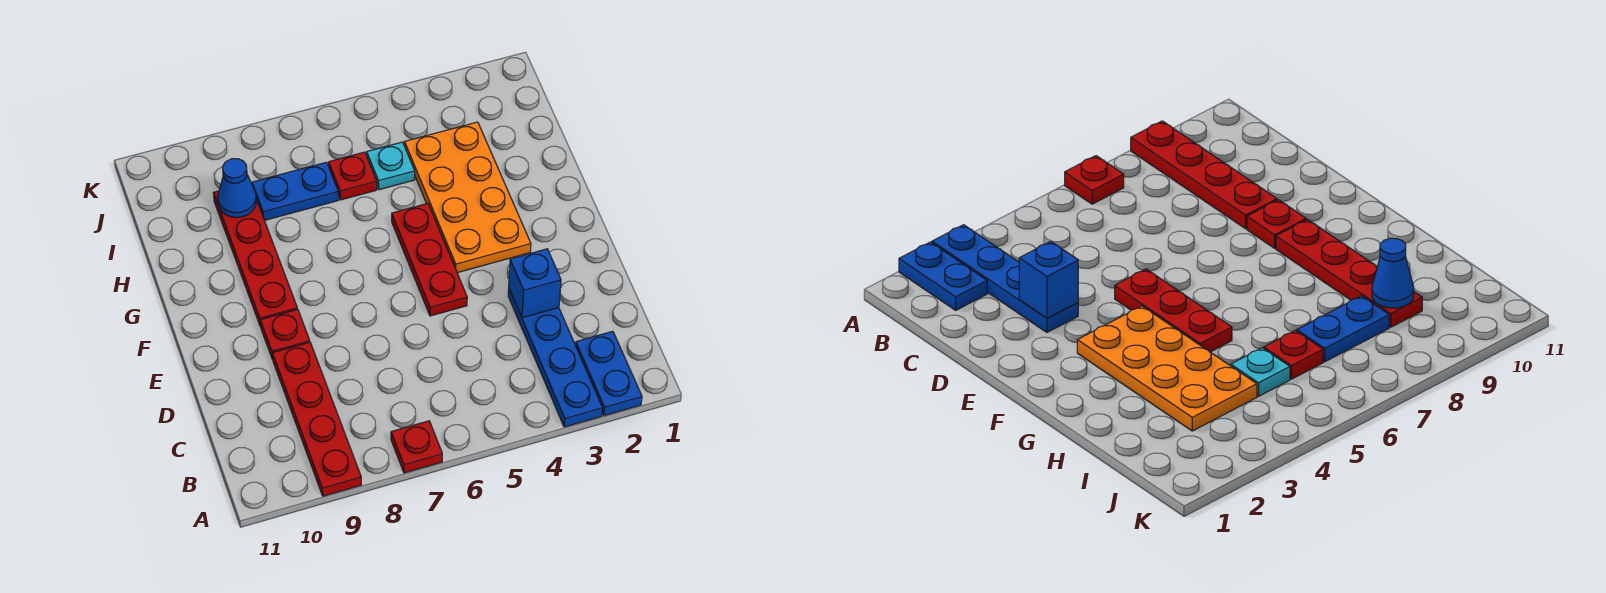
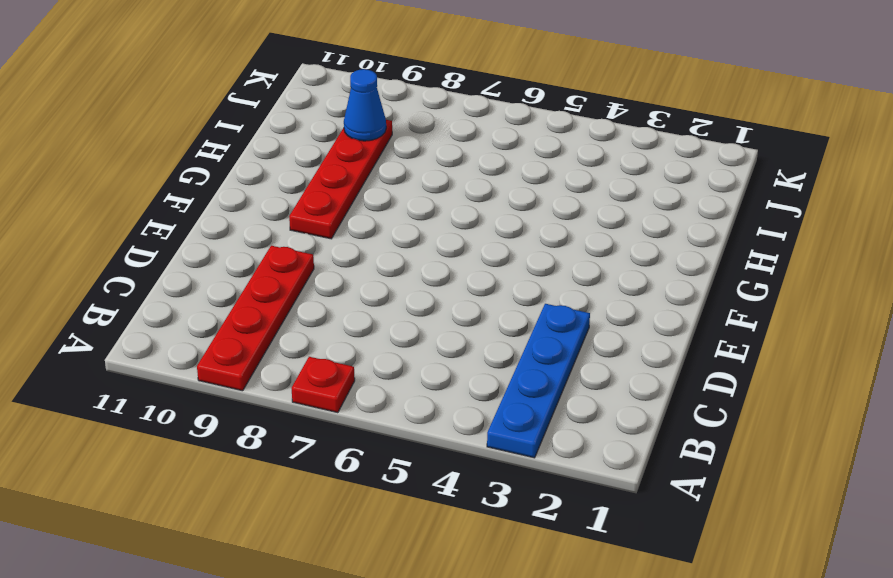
none -> blue plate A2:B2 level 1
none -> red plate E5:G5 level 1
none -> red plate E9 level 1

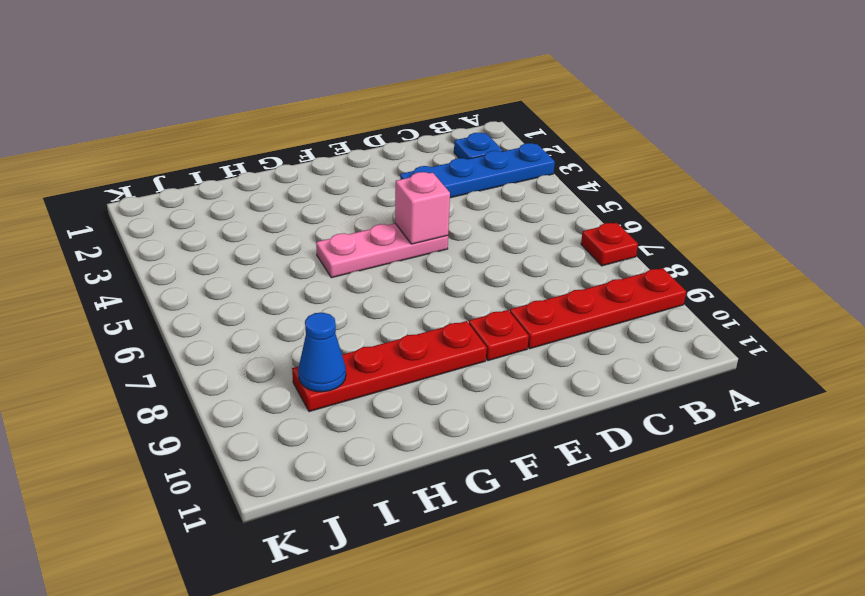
blue plate B2 level 1 -> blue plate A2:B2 level 1
pink plate E5:G5 level 1 -> red plate E5:G5 level 1
pink brick E5 level 2 -> none
none -> orange plate F3:I4 level 1
none -> cyan plate I5 level 1
none -> red plate I6 level 1

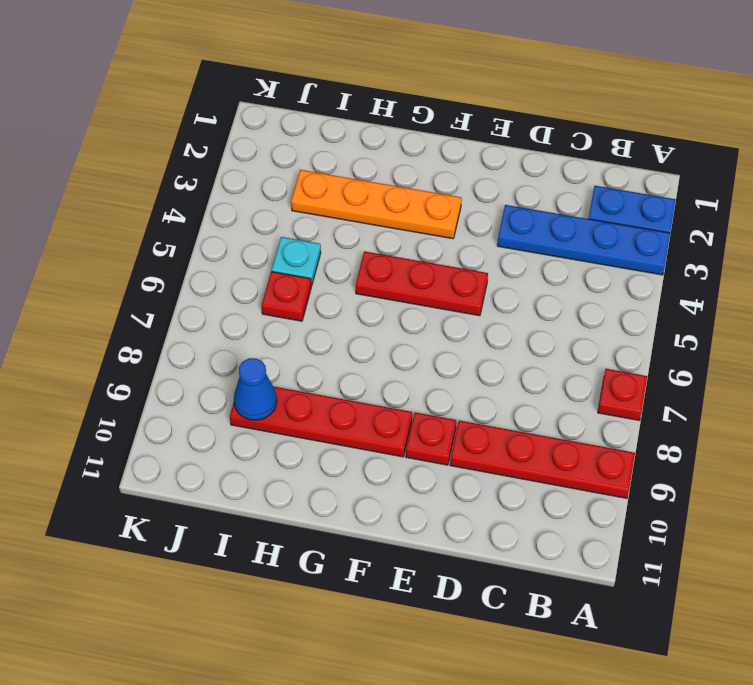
orange plate F3:I3 level 1 -> orange plate F3:I4 level 1
none -> blue plate I7:I8 level 1
none -> blue brick D3 level 2

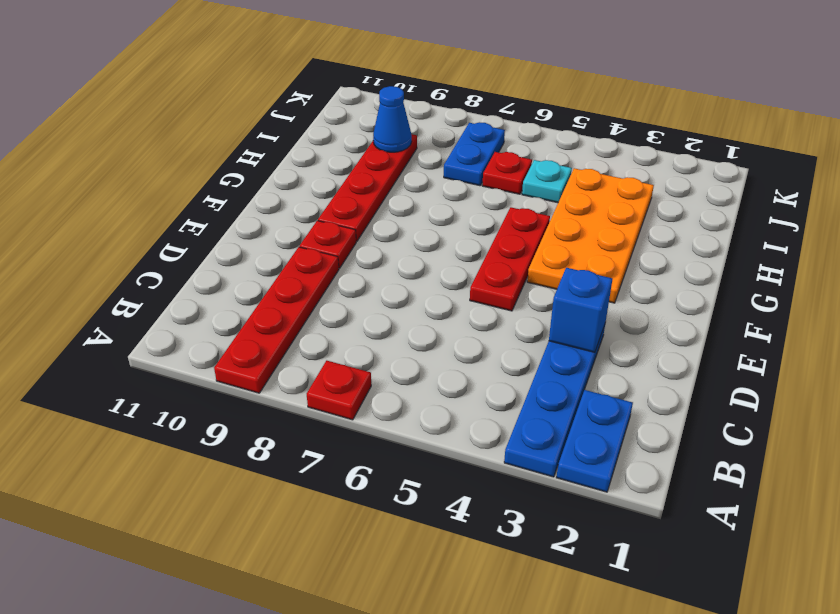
blue plate I7:J7 level 1 -> blue plate I7:I8 level 1

